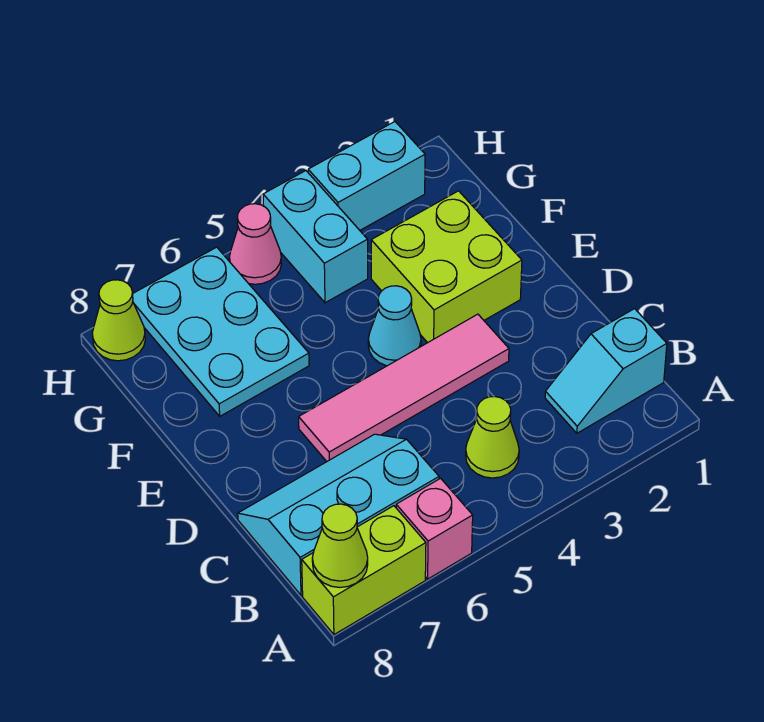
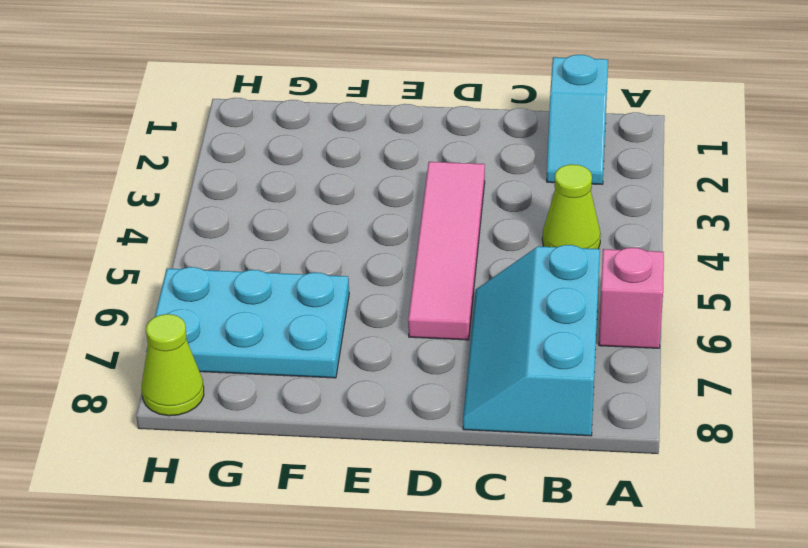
none -> lime brick A7:A8 level 1
none -> lime brick E2:F3 level 1
none -> cyan cone E4 level 1

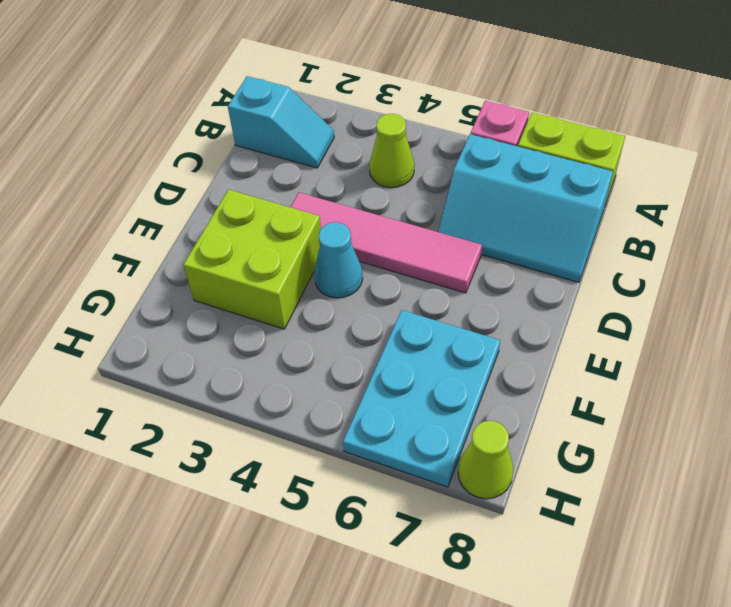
none -> cyan brick G4:H4 level 1
none -> cyan brick H2:H3 level 1
none -> pink cone H5 level 1

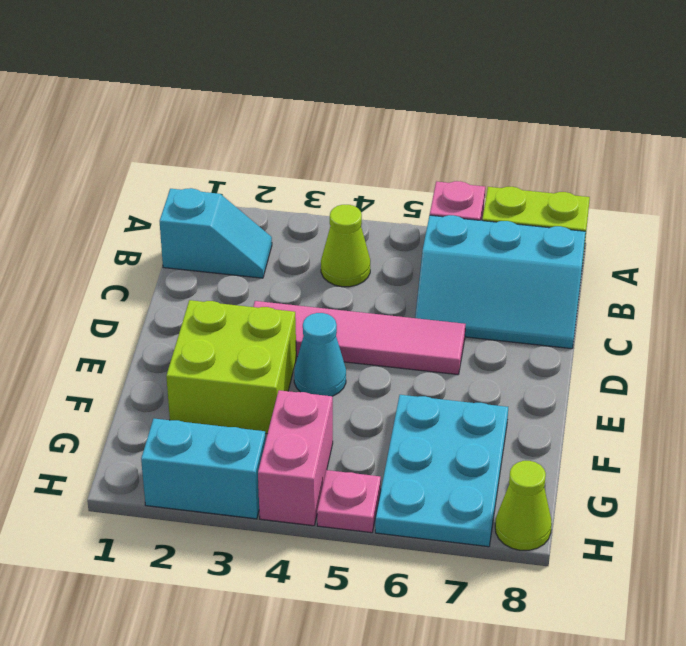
pink brick G4:H4 level 1 -> cyan brick G4:H4 level 1
pink plate H5 level 1 -> pink cone H5 level 1
none -> lime cone A8 level 2

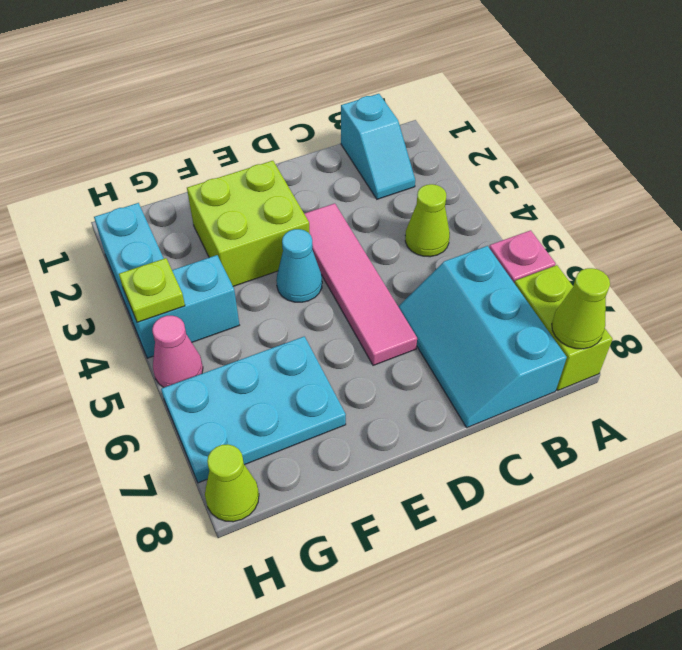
lime plate H4 level 2 -> none

